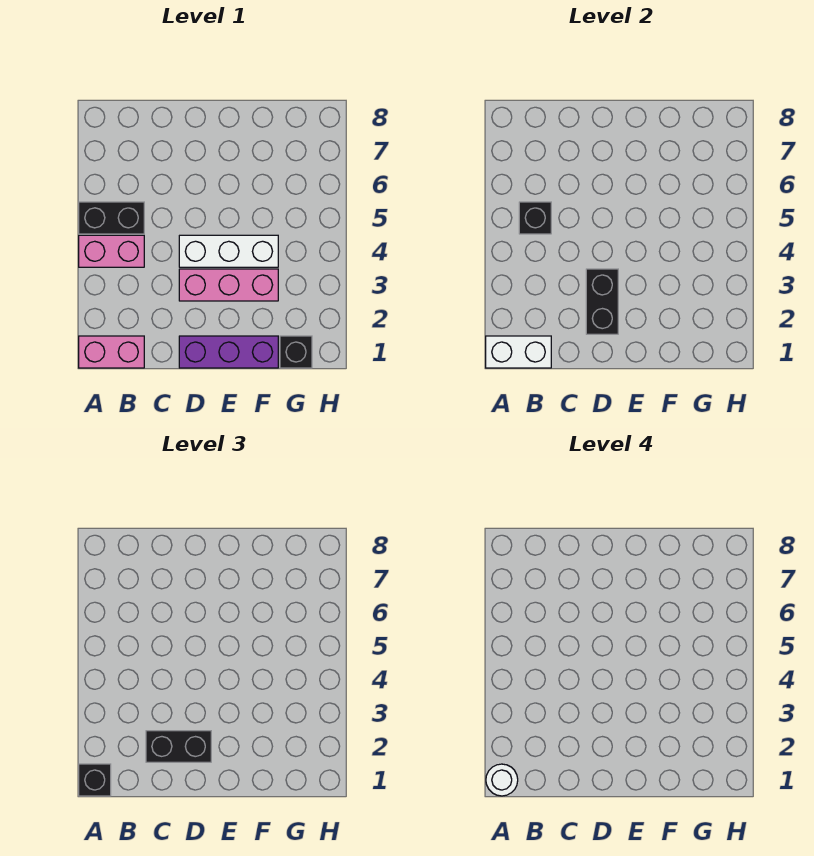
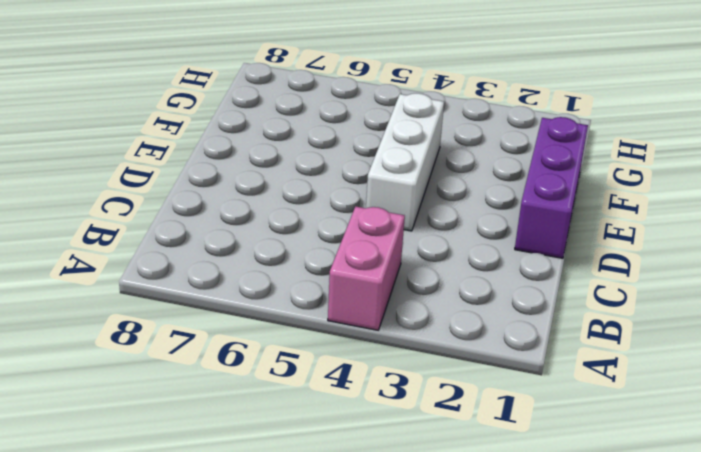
none -> pink brick A1:B1 level 1
none -> black brick A5:B5 level 1
none -> pink brick D3:F3 level 1

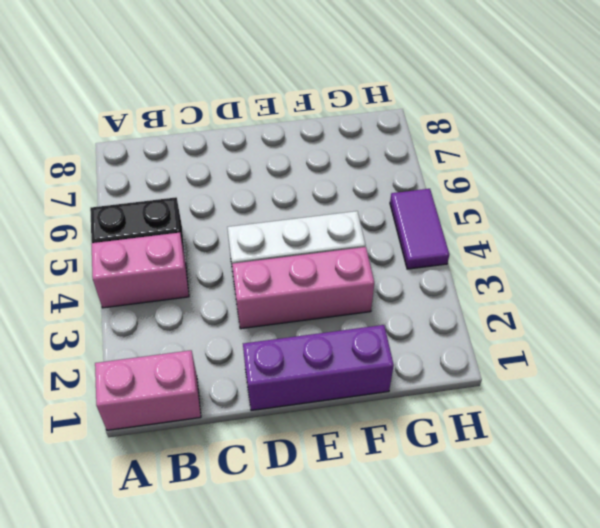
purple tile H4:H5 level 1 -> none
none -> black brick G1 level 1
none -> white brick A1:B1 level 2
none -> black brick B5 level 2

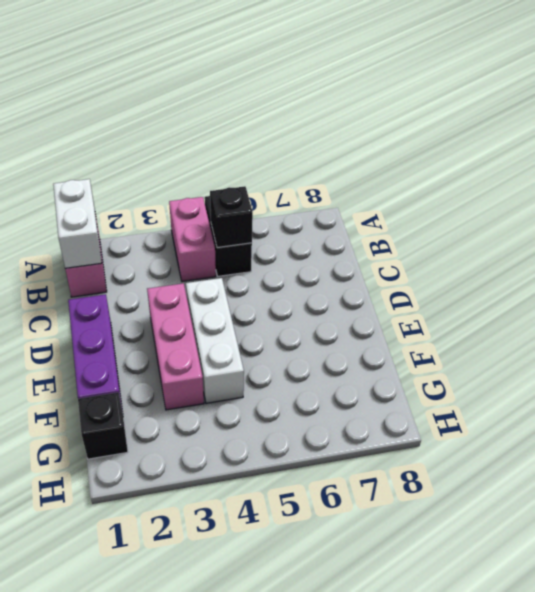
none -> black brick D2:D3 level 2
none -> black brick A1 level 3
none -> black brick C2:D2 level 3

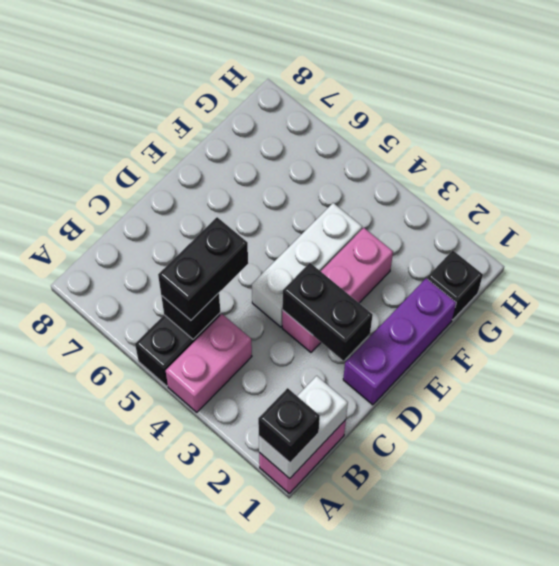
black brick B5:C5 level 3 -> black brick C2:D2 level 3
none -> white round brick A1 level 4

